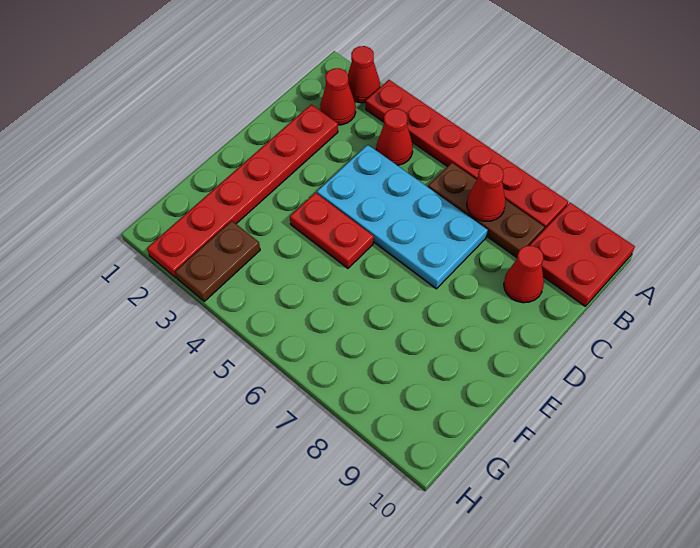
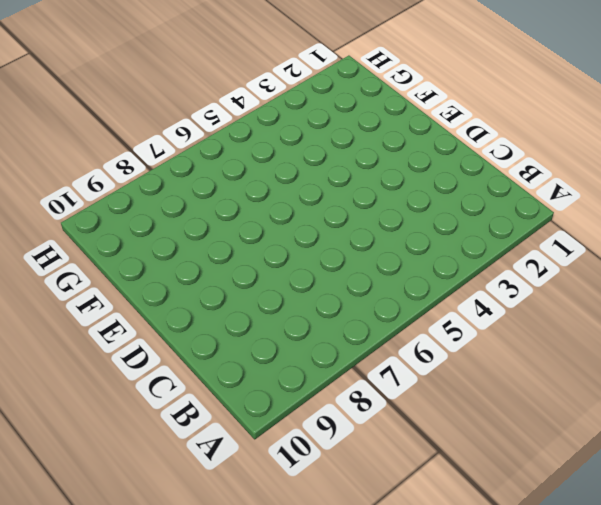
none -> red cone A2 level 1
none -> red plate A3:A8 level 1
none -> red plate A9:B10 level 1

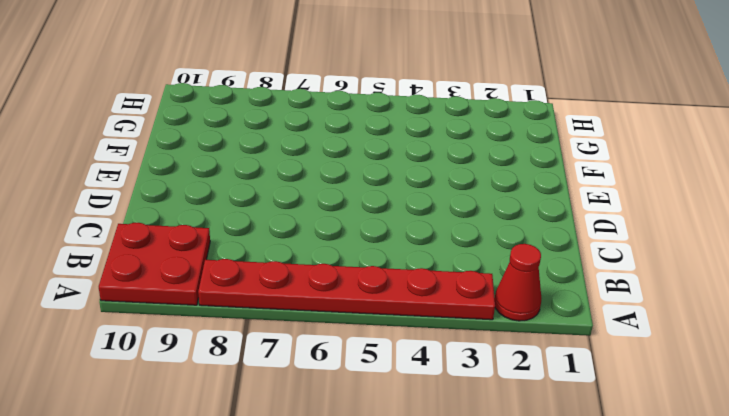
none -> red cone B2 level 1
none -> red cone B4 level 1
none -> brown plate B6:B8 level 1

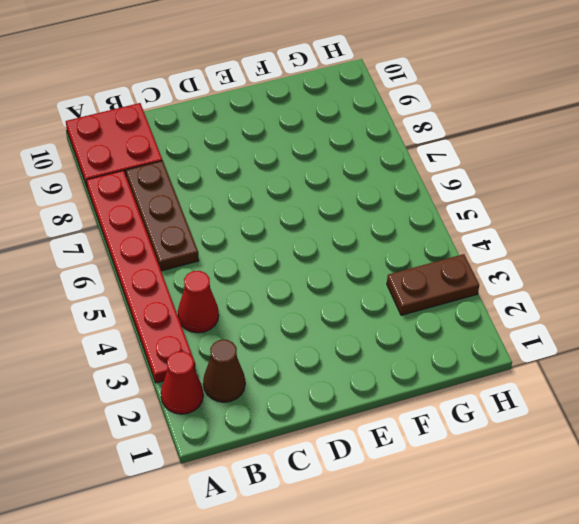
brown cone B2 level 1 -> red cone B2 level 1
none -> red plate C2:H2 level 1
none -> cyan plate C4:D7 level 1
none -> red cone C9 level 1

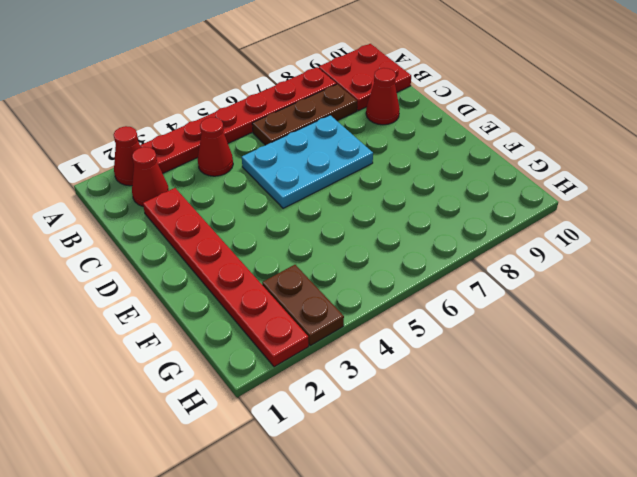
cyan plate C5:D7 level 1 -> cyan plate C4:D7 level 1
none -> red plate E4:E5 level 1
none -> red cone B7 level 2

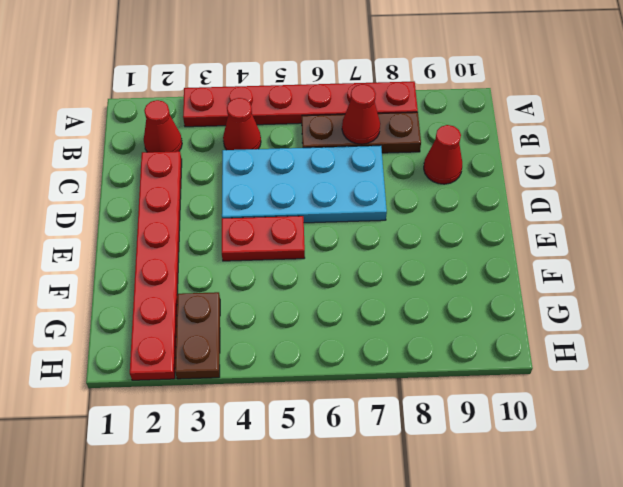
none -> red cone A2 level 1
none -> red plate A9:B10 level 1

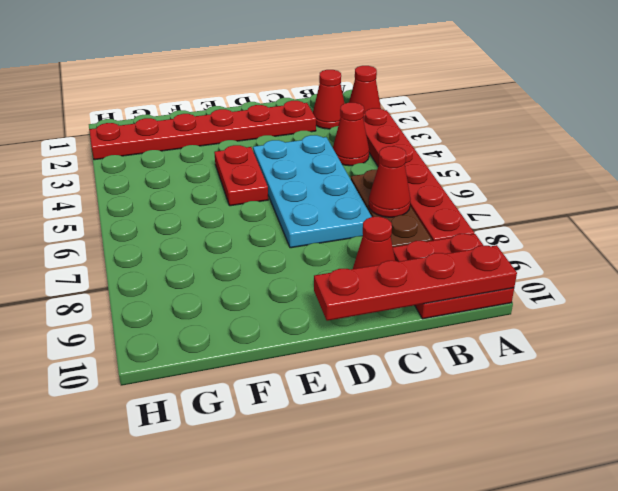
red plate A10:D10 level 2 -> none
none -> brown plate G3:H3 level 1

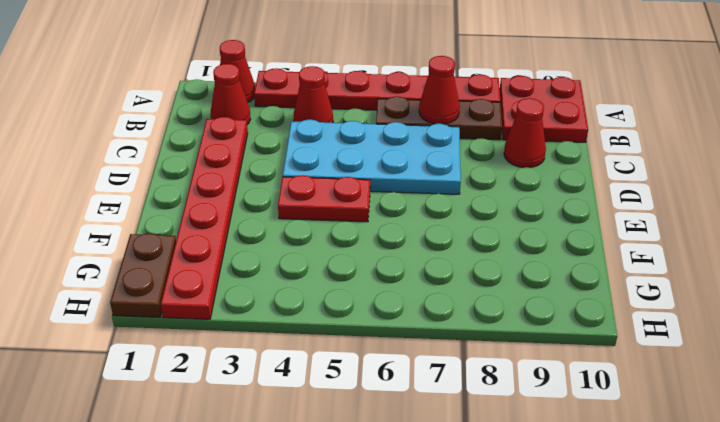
brown plate G1:H1 level 1 -> brown plate G3:H3 level 1

